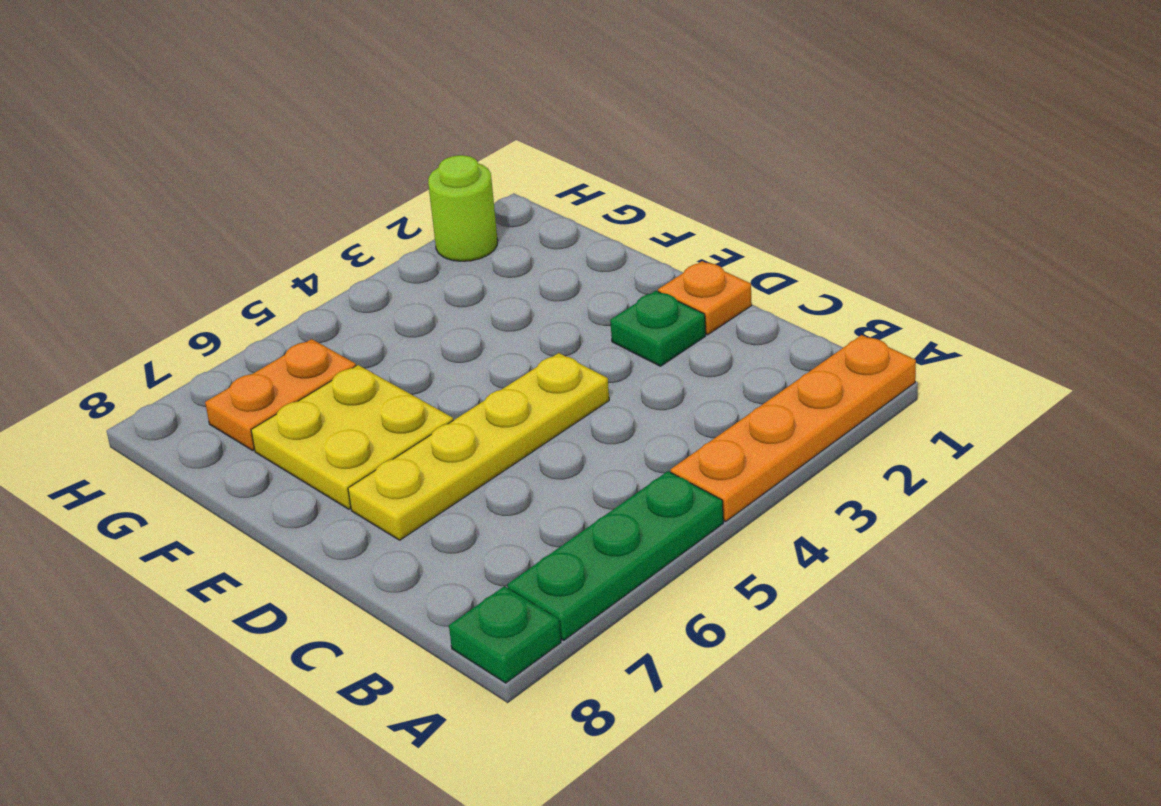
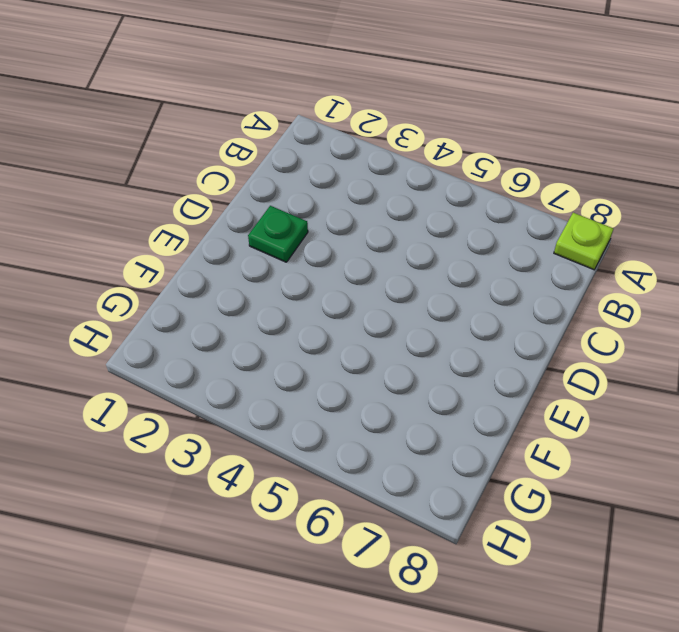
lime plate A8 level 1 -> green plate A8 level 1
none -> orange plate A1:A4 level 1
none -> green plate A5:A7 level 1

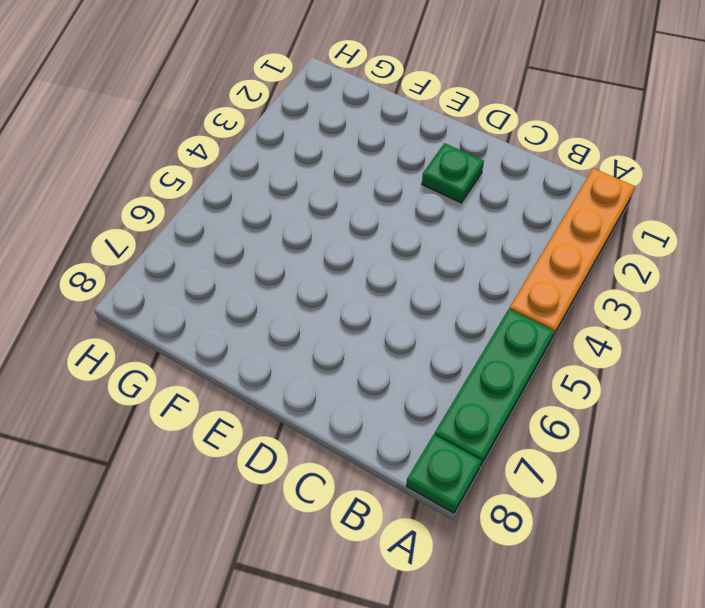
none -> orange plate D1 level 1
none -> yellow plate D4:D7 level 1

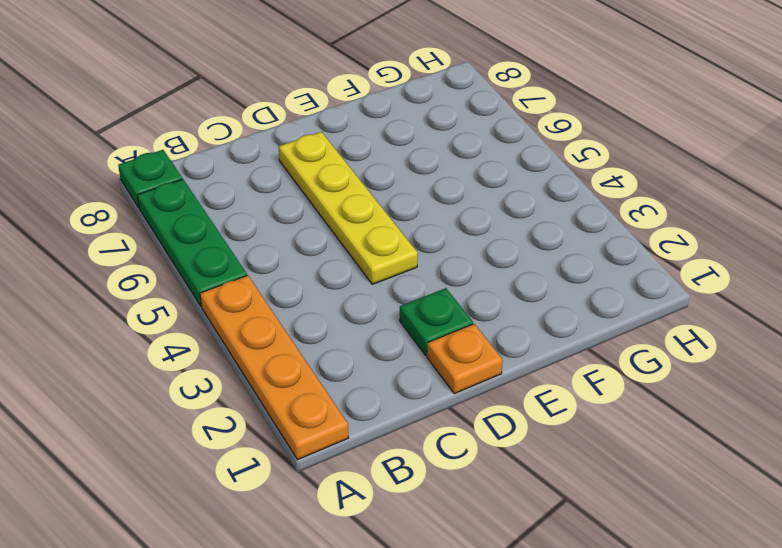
none -> yellow plate E6:F7 level 1
none -> orange plate G6:G7 level 1

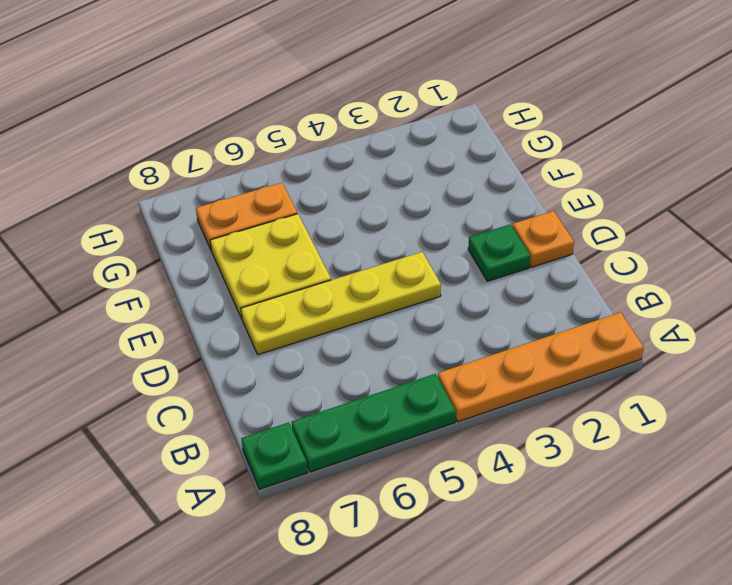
none -> lime round brick H2 level 1

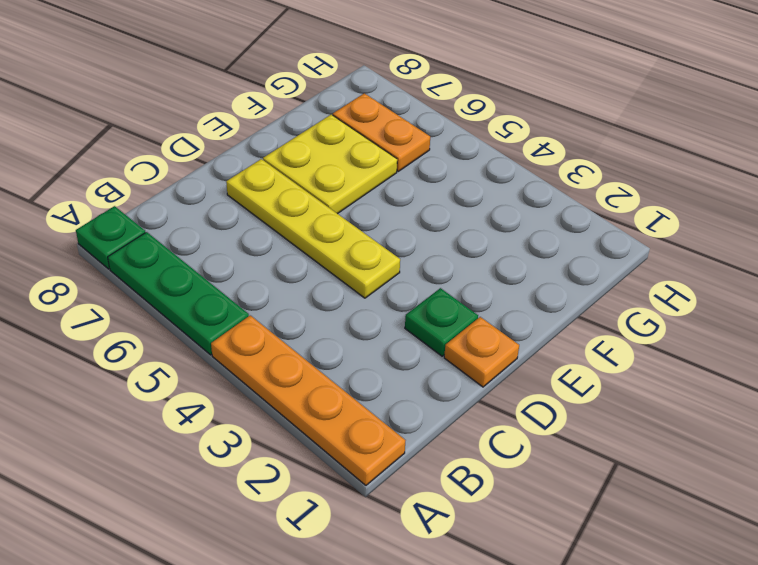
none -> lime round brick H2 level 1

